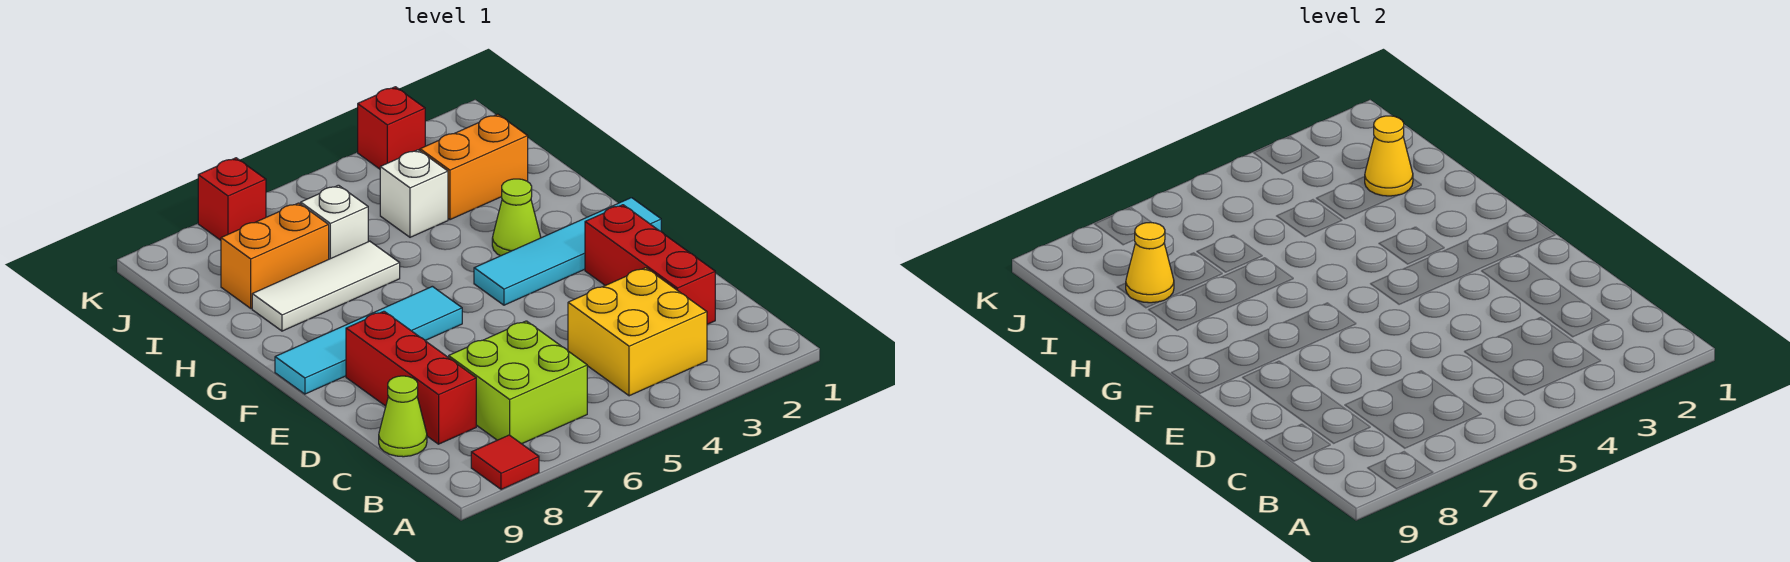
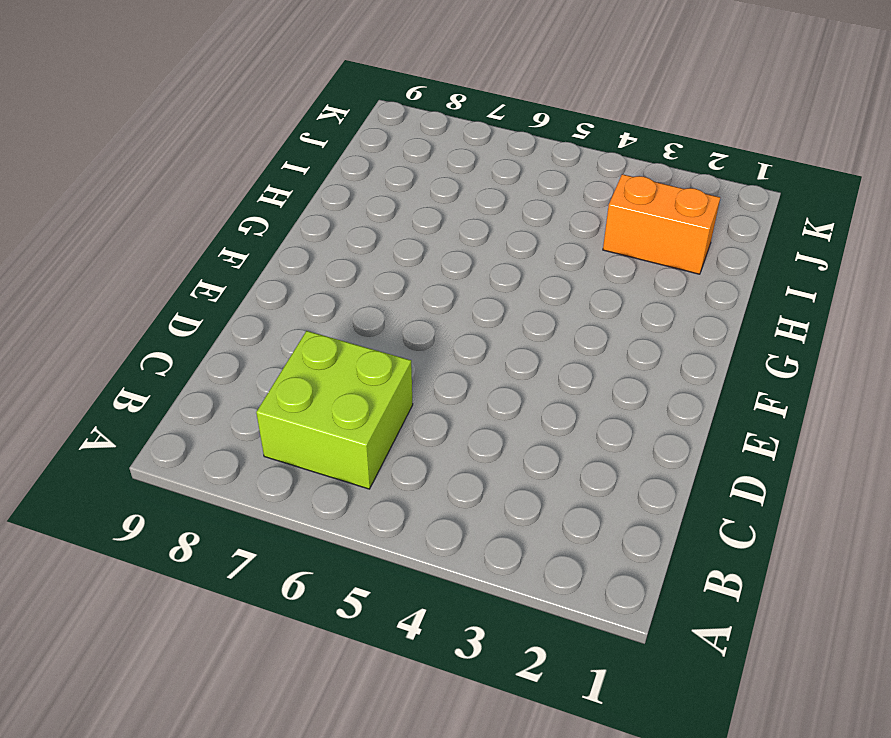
none -> red tile A8 level 1
none -> yellow brick B3:C4 level 1
none -> red brick C2:E2 level 1

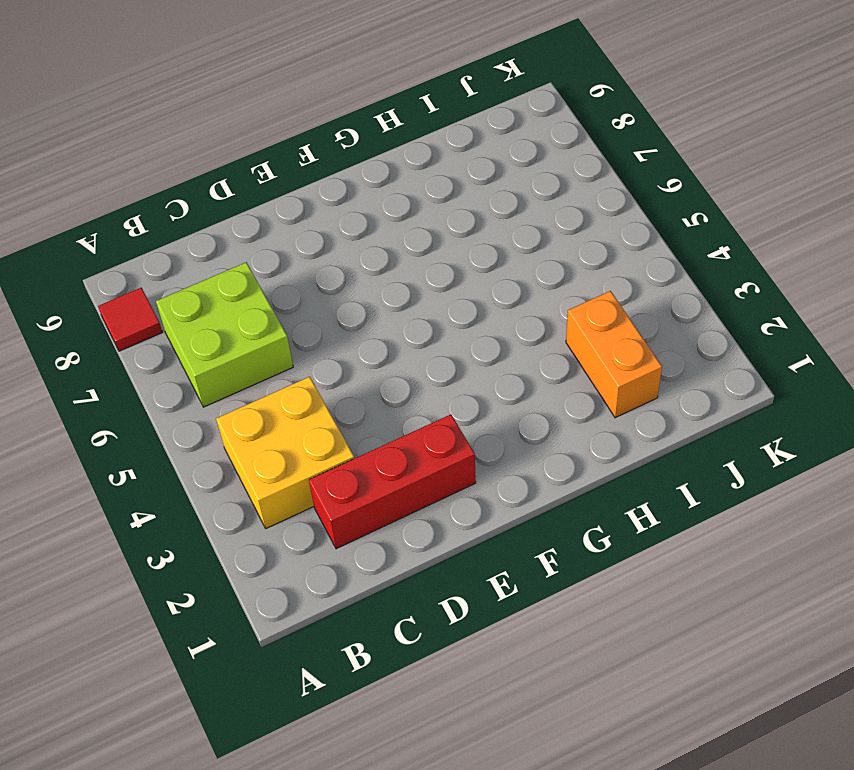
none -> red brick C8:E8 level 1
none -> lime cone C9 level 1
none -> cyan tile F1:F4 level 1

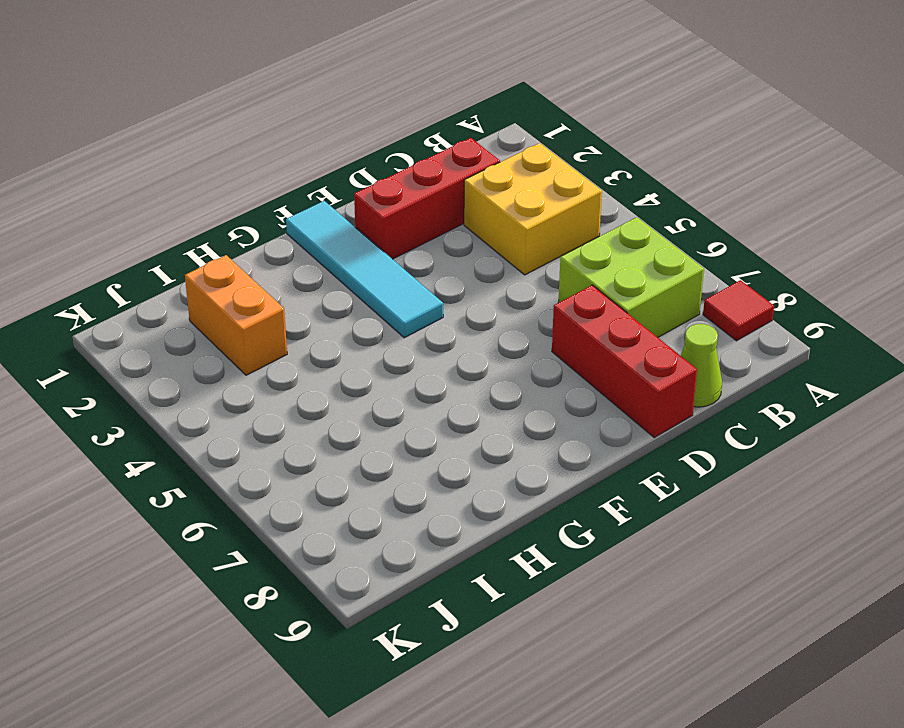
red brick D7:D9 level 1 -> red brick C8:E8 level 1
none -> cyan tile F6:F9 level 1
none -> lime cone G3 level 1
none -> white tile H6:H8 level 1

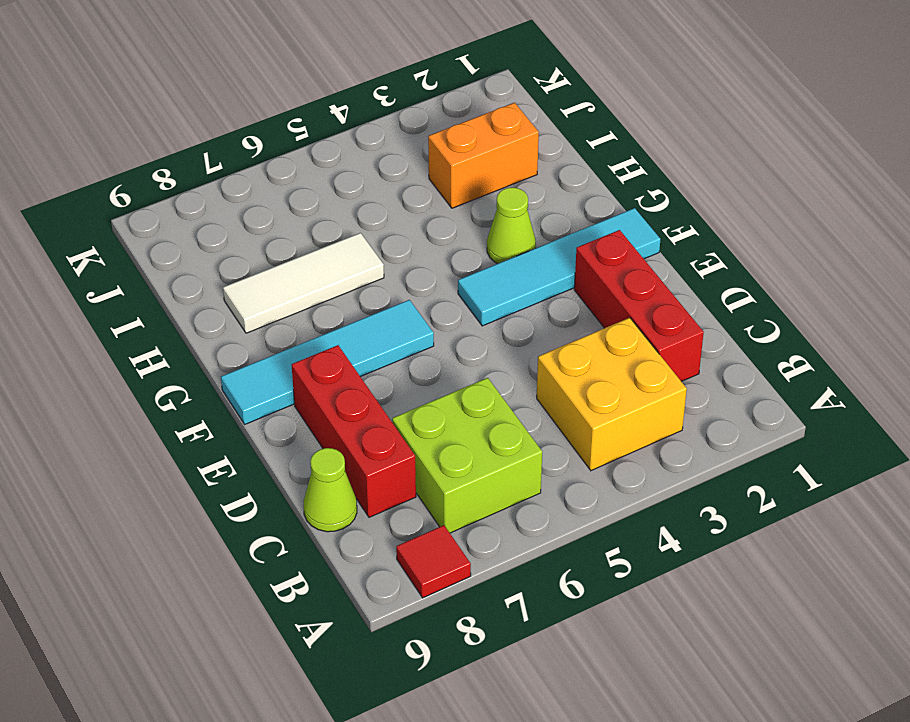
none -> white brick I4 level 1
none -> white brick I6 level 1
none -> orange brick I7:I8 level 1

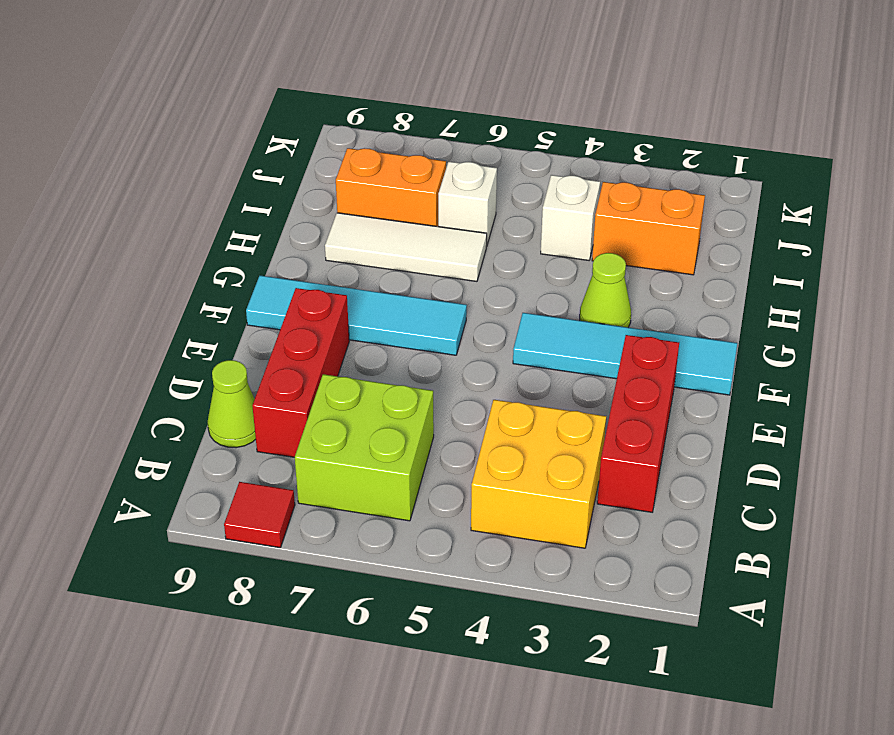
none -> red brick K3 level 1
none -> red brick K7 level 1
none -> yellow cone I2 level 2

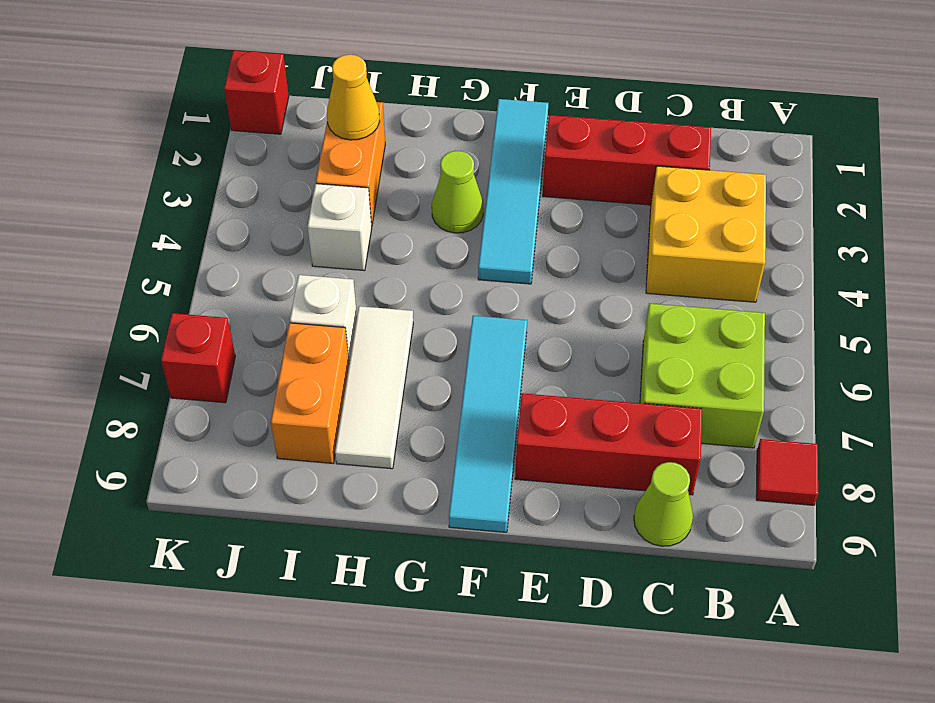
red brick K1 level 1 -> red brick K3 level 1
none -> yellow cone I8 level 2

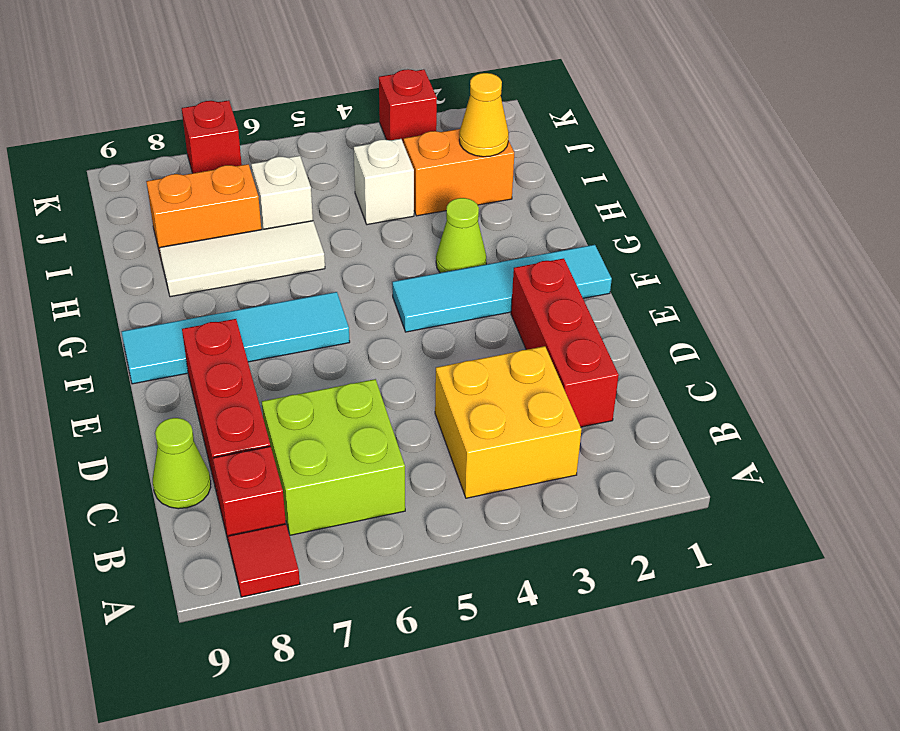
red brick B8 level 1 -> none
none -> yellow cone I8 level 2

